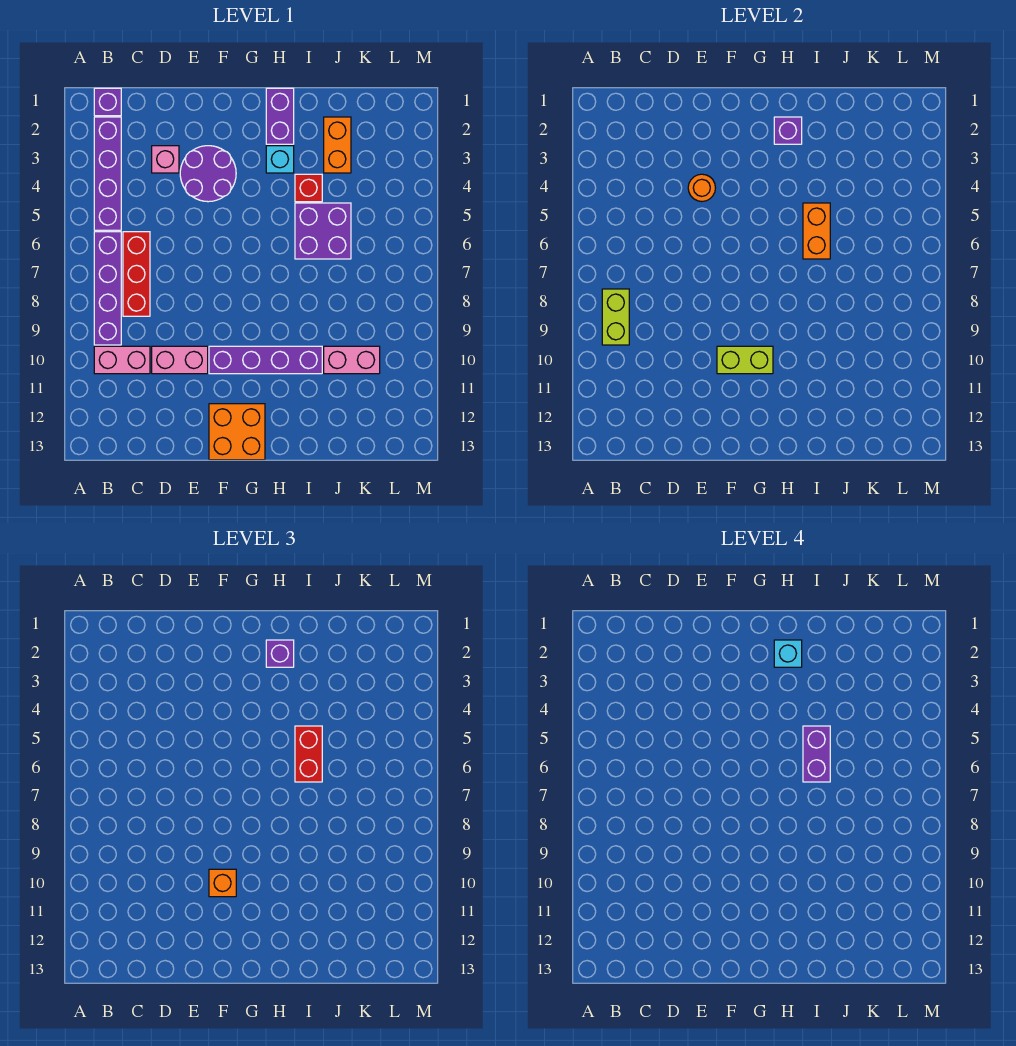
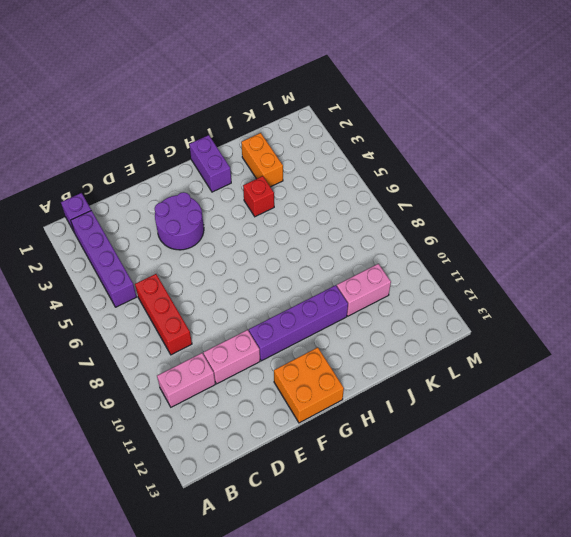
none -> purple brick B6:B9 level 1
none -> pink brick D3 level 1
none -> cyan brick H3 level 1

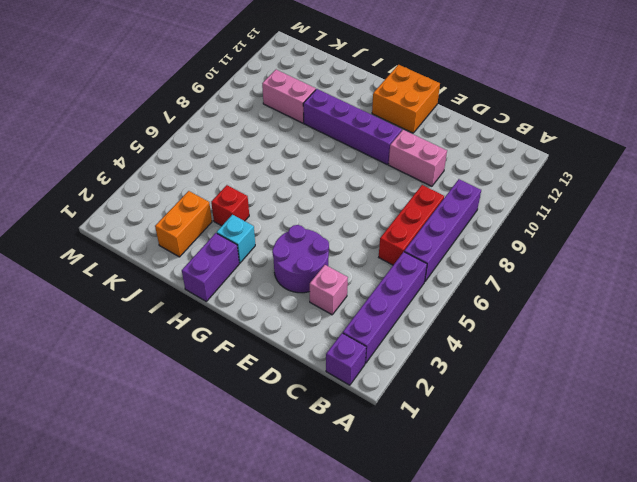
none -> pink brick B10:C10 level 1
none -> purple brick I5:J6 level 1
none -> lime brick B8:B9 level 2

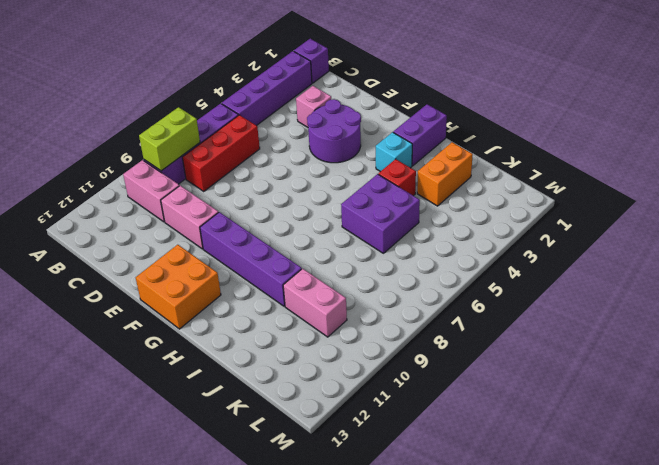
none -> orange round brick E4 level 2
none -> lime brick F10:G10 level 2
none -> purple brick H2 level 2

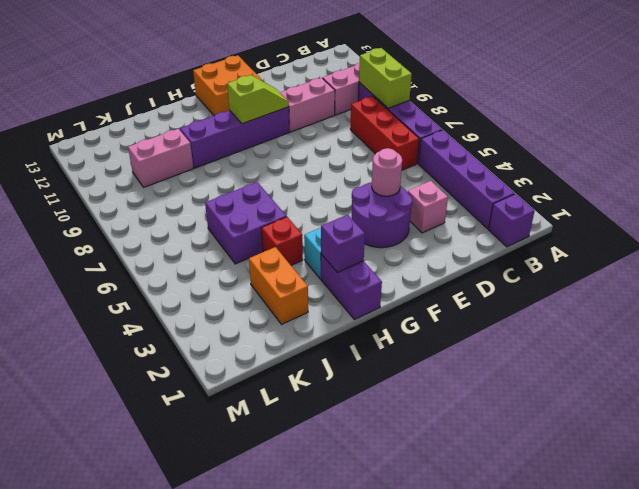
pink round brick E4 level 2 -> orange round brick E4 level 2
lime slope F10:G10 level 2 top G -> lime brick F10:G10 level 2
none -> orange brick I5:I6 level 2
none -> orange brick F10 level 3
none -> purple brick H2 level 3

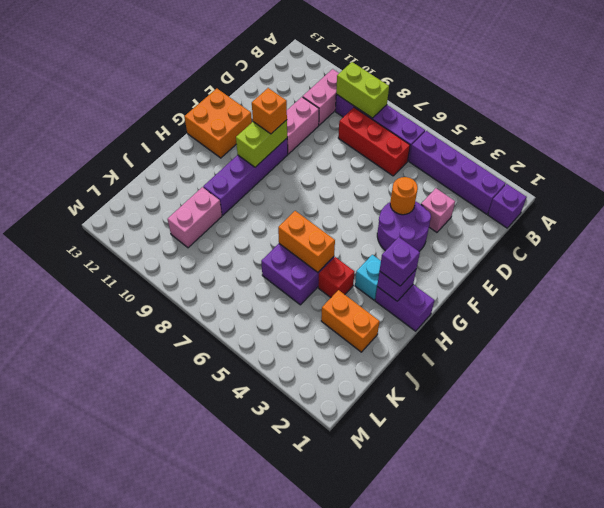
none -> red brick I5:I6 level 3
none -> cyan brick H2 level 4
none -> purple brick I5:I6 level 4

